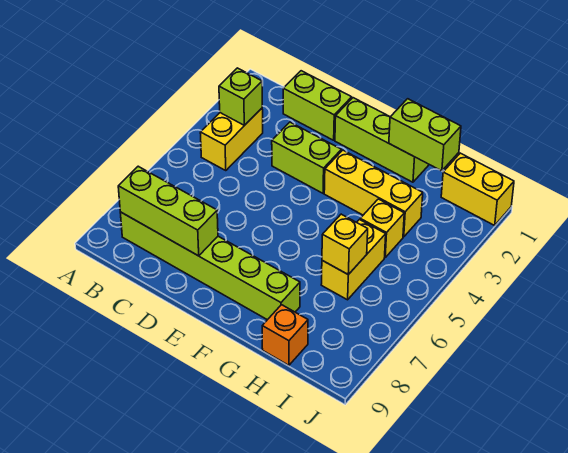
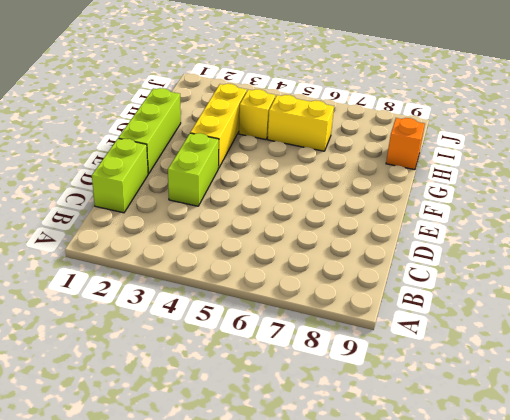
none -> yellow brick B3:B4 level 1
none -> lime brick B8:G8 level 1
none -> yellow brick I1:J1 level 1

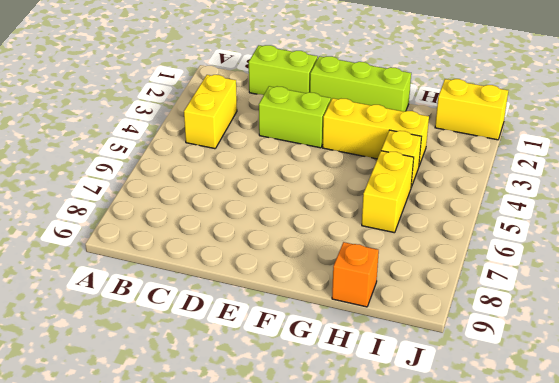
none -> lime brick B8:G8 level 1
none -> lime brick B3 level 2
none -> lime brick B8:D8 level 2

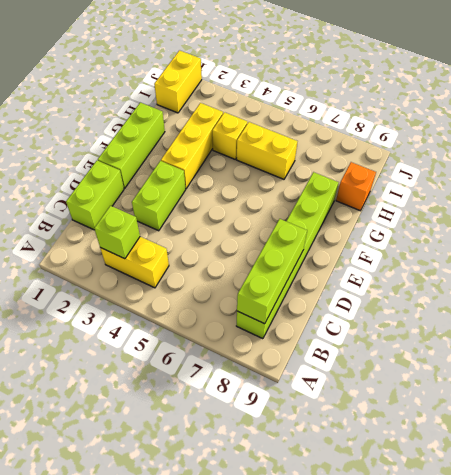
none -> lime brick G1:H1 level 2
none -> yellow brick H6 level 2

